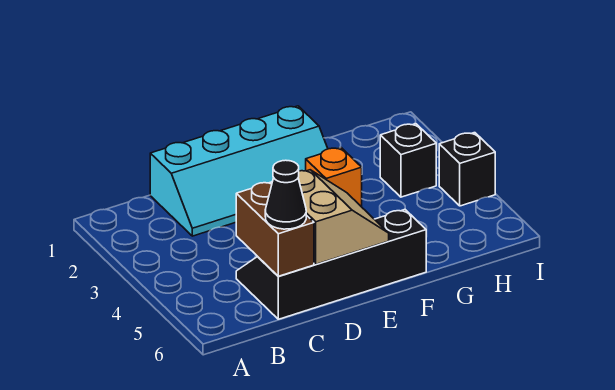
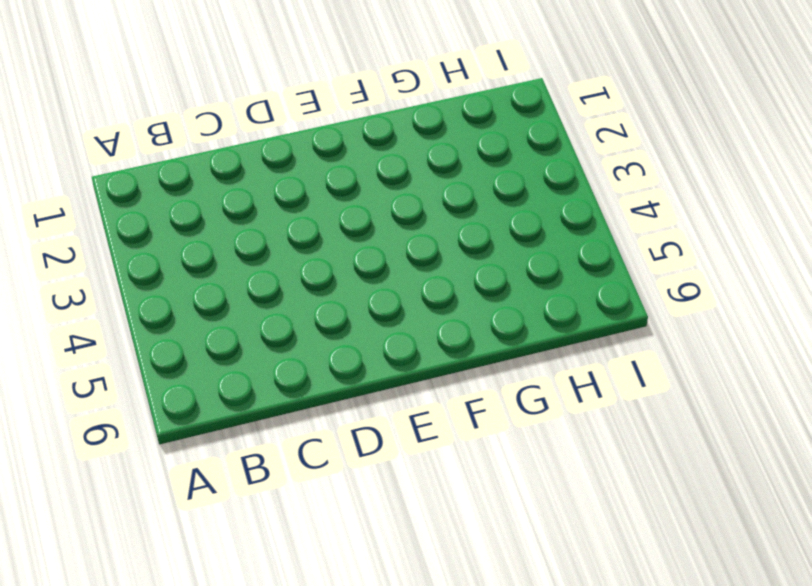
none -> cyan slope C1:F2 level 1 top 1
none -> black slope C5:F6 level 1 top 6

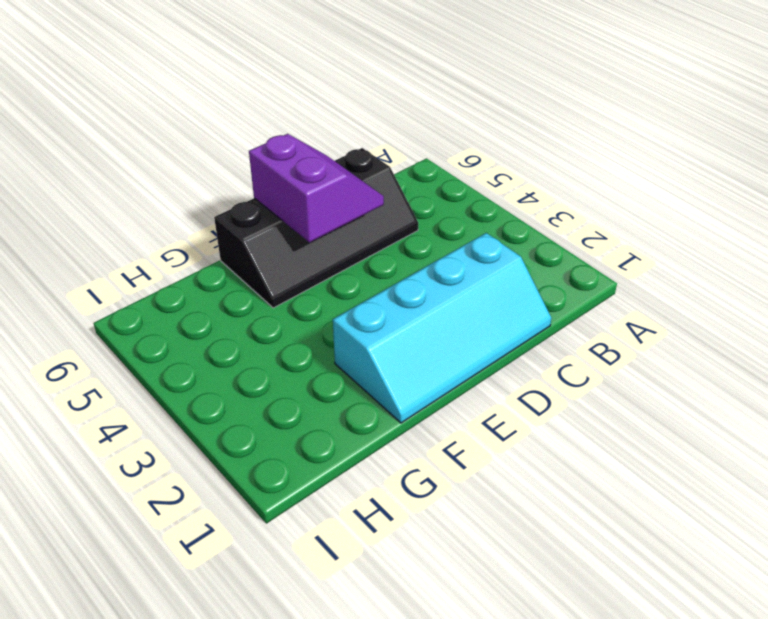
cyan slope C1:F2 level 1 top 2 -> cyan slope C1:F2 level 1 top 1
purple slope D5:E6 level 2 top E -> tan slope D5:E6 level 2 top D
none -> orange brick F3 level 1
none -> black brick H3 level 1

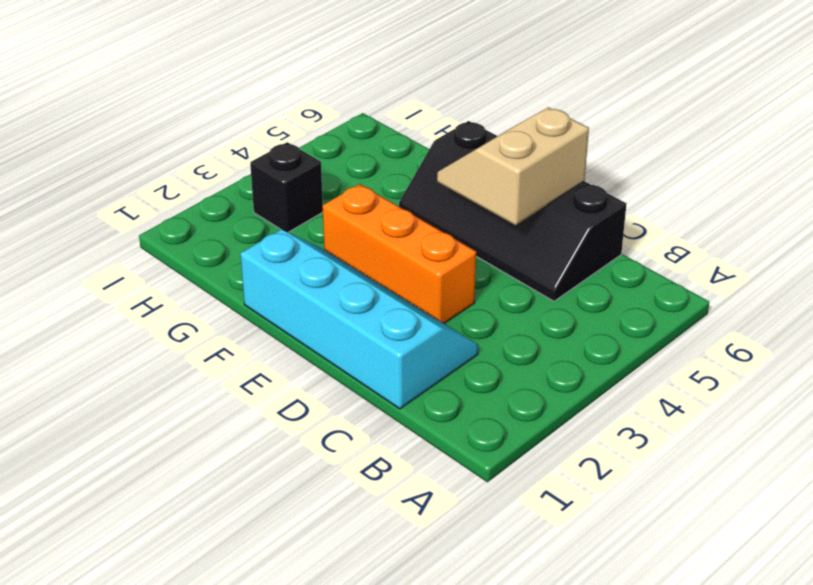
orange brick D3:F3 level 1 -> orange brick F3 level 1
none -> black brick I4 level 1
none -> brown brick C5:C6 level 2

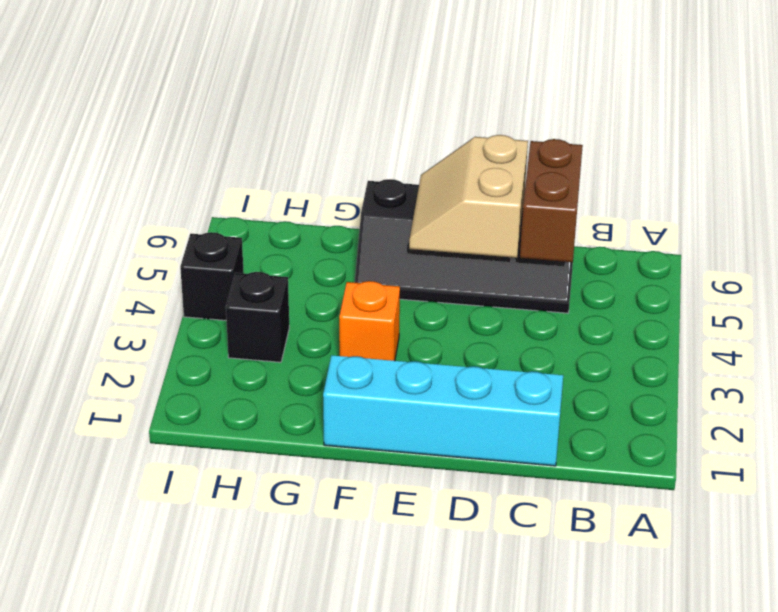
none -> black cone C6 level 3

